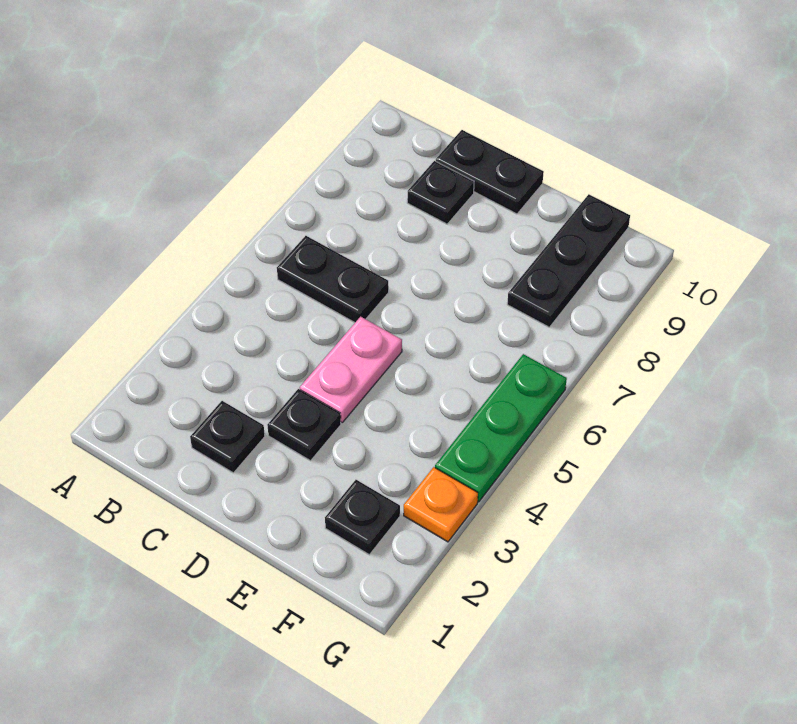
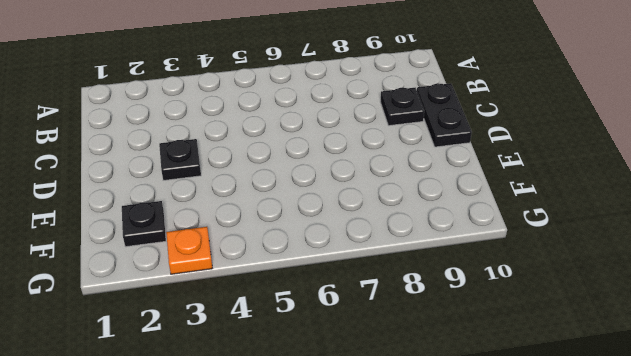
none -> black plate B6:C6 level 1
none -> black plate C2 level 1

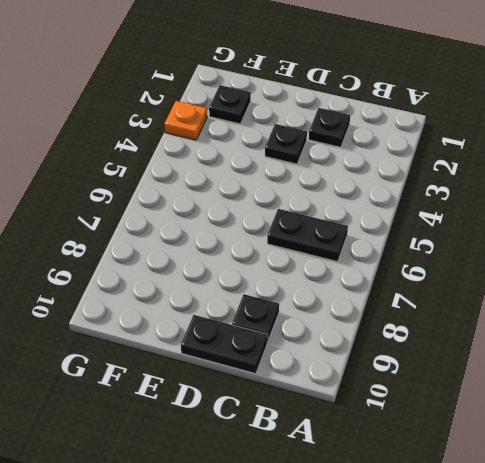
none -> pink plate D4:D5 level 1
none -> black plate F8:F10 level 1

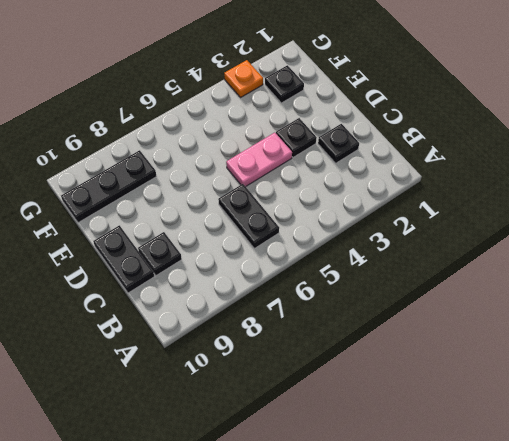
none -> green plate G4:G6 level 1

